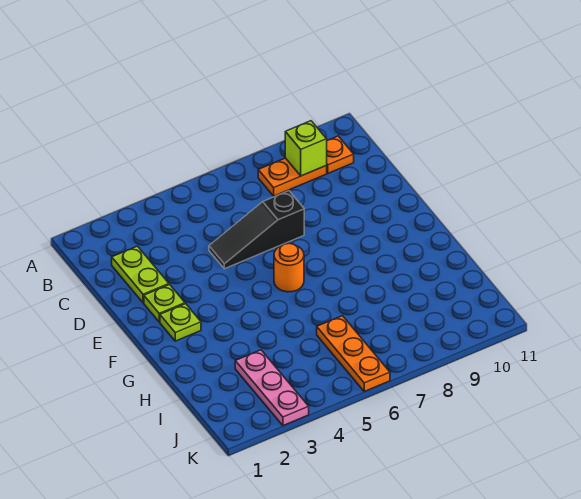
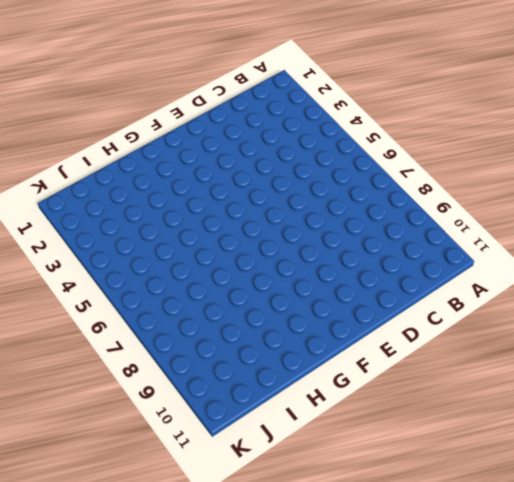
none -> orange plate B8:B9 level 1
none -> orange plate B10 level 1

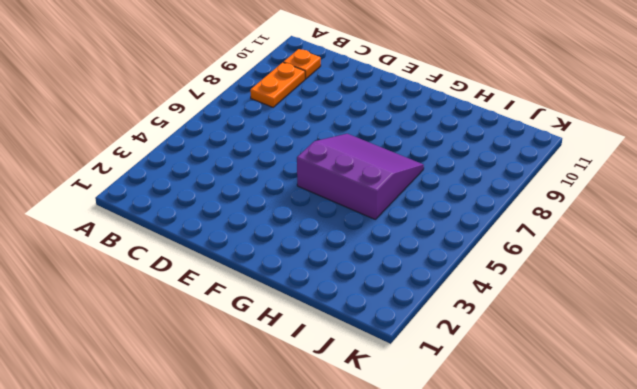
purple slope F5:H7 level 1 top 5 -> orange round brick F6 level 1
none -> lime plate C2:D2 level 1
none -> black slope D5:D7 level 1 top 7

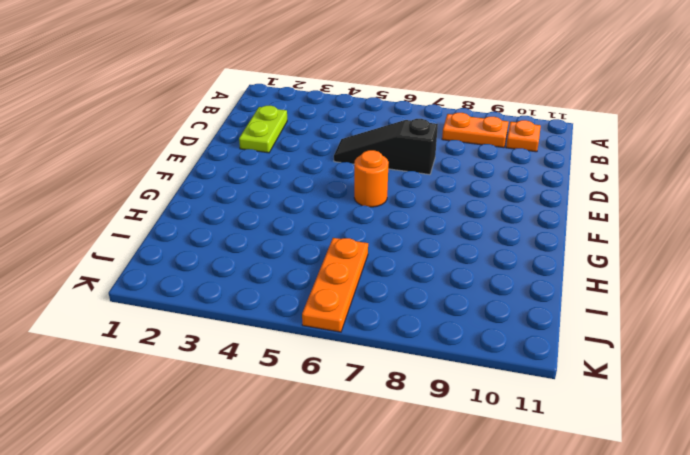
none -> lime plate E2 level 1
none -> lime plate F2 level 1

